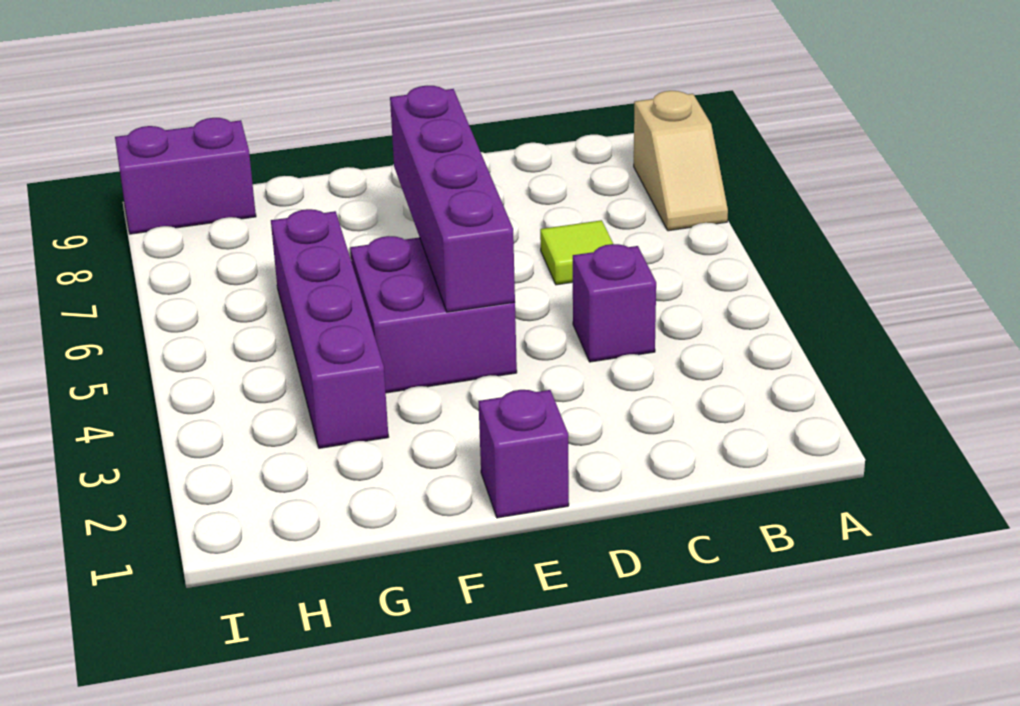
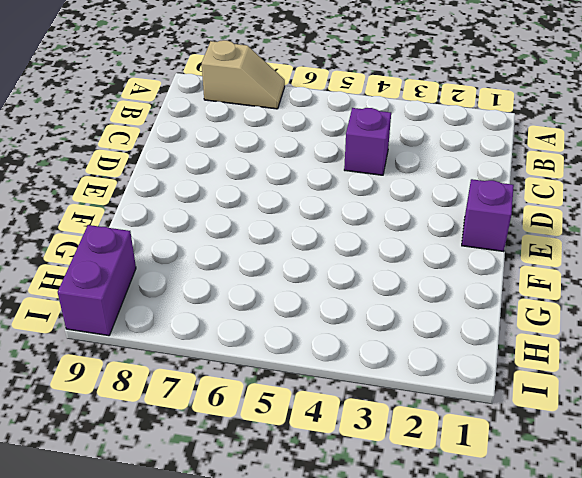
none -> lime tile C6 level 1
none -> purple brick E4:F5 level 1

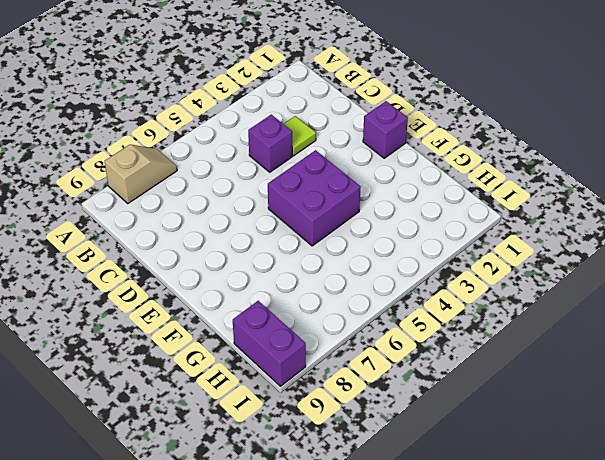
lime tile C3 level 1 -> lime tile C6 level 1
none -> purple brick G3:G6 level 1
none -> purple brick E4:E7 level 2

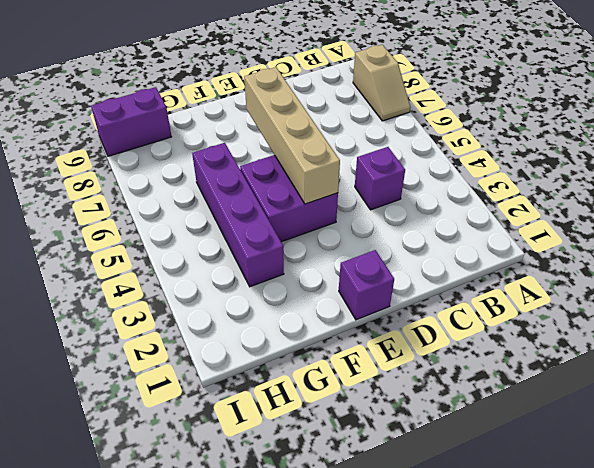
tan brick E4:E7 level 2 -> purple brick E4:E7 level 2
none -> lime tile C6 level 1

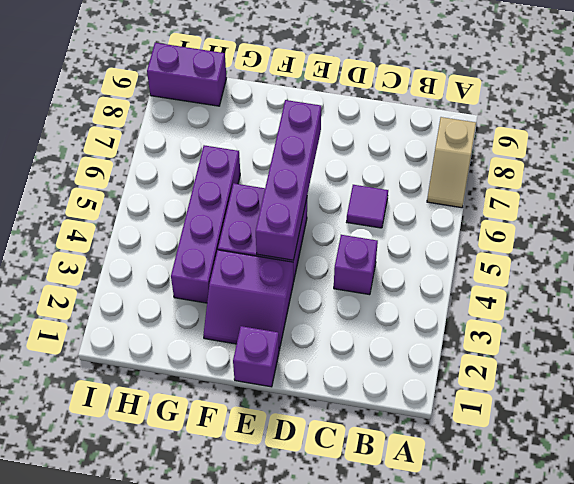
purple tile C6 level 1 -> lime tile C6 level 1
purple slope E2:F3 level 1 top 3 -> none

